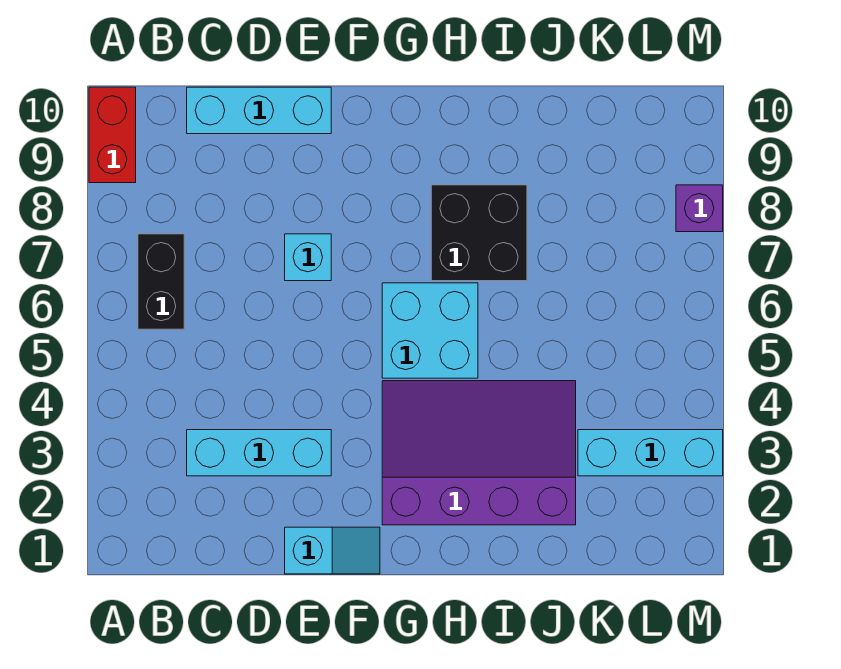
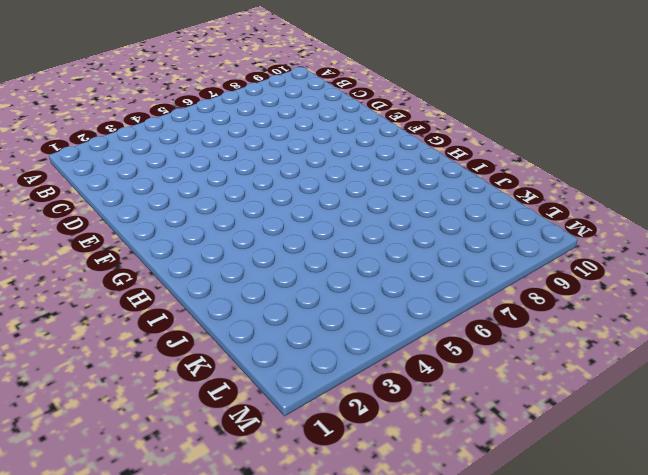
none -> red brick A9:A10 level 1
none -> black brick B6:B7 level 1

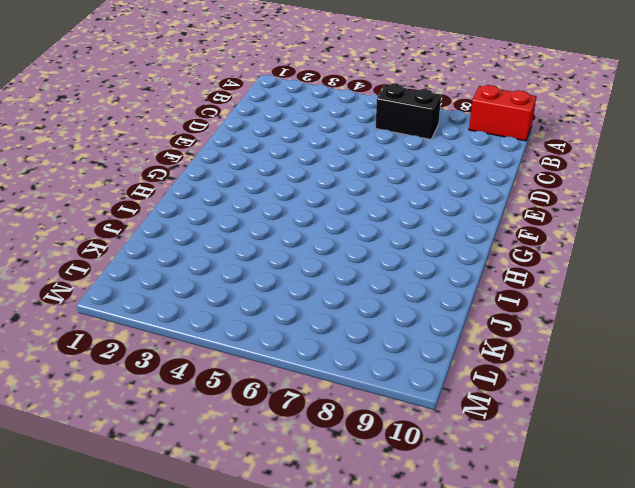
none -> cyan brick C3:E3 level 1
none -> cyan brick C10:E10 level 1

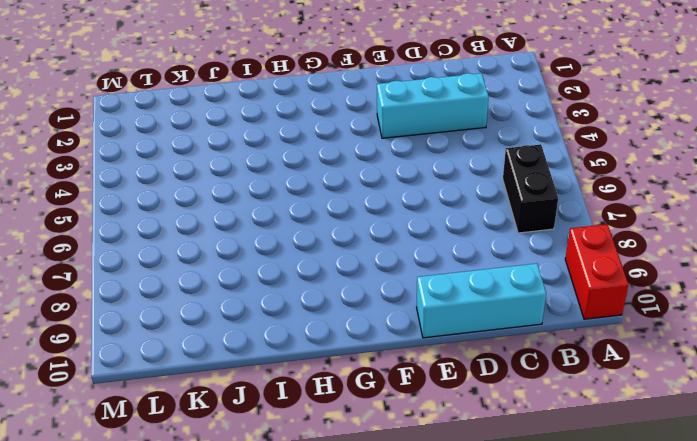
none -> cyan slope E1:F1 level 1 top E
none -> cyan brick E7 level 1

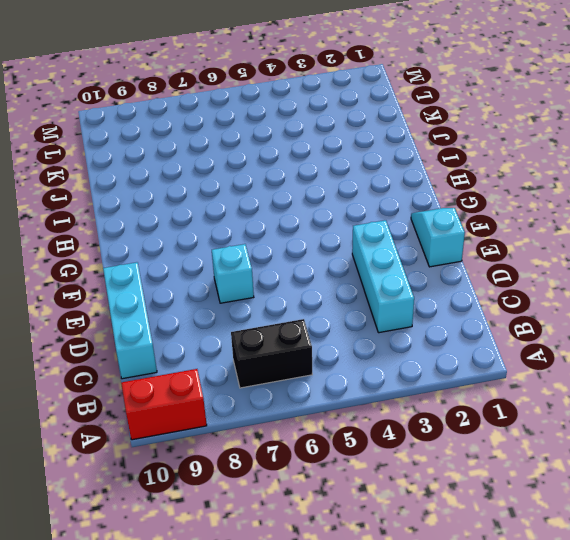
none -> purple slope G2:J4 level 1 top 2
none -> cyan brick G5:H6 level 1

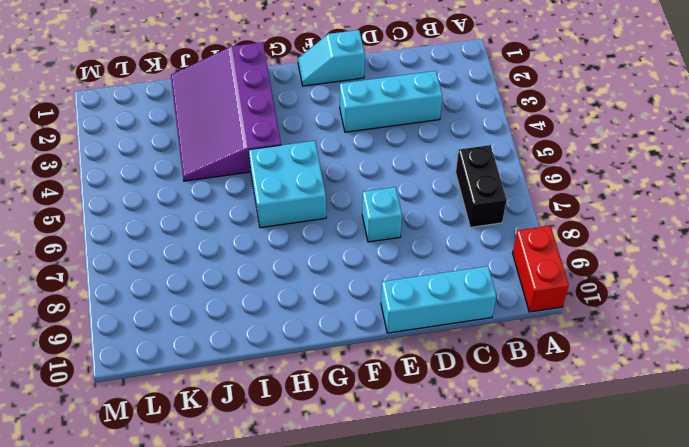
purple slope H1:J4 level 1 top H -> purple slope G2:J4 level 1 top 2
none -> black brick H7:I8 level 1
none -> cyan brick K3:M3 level 1

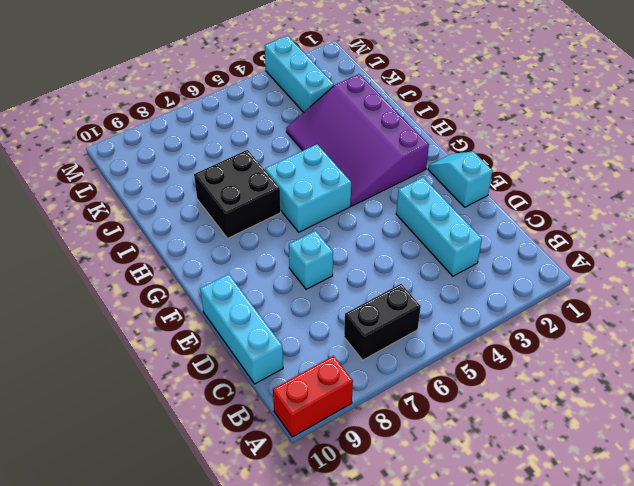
none -> purple brick M8 level 1

